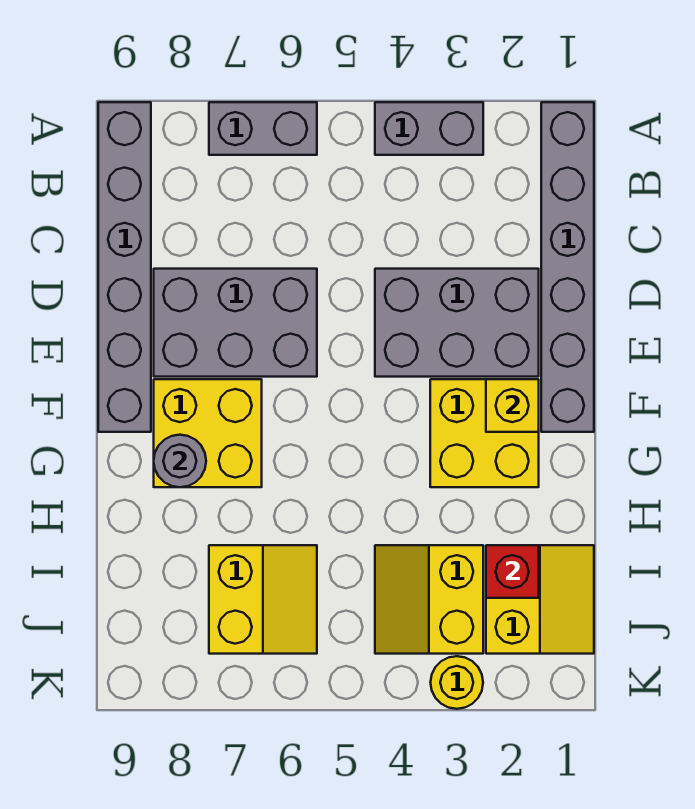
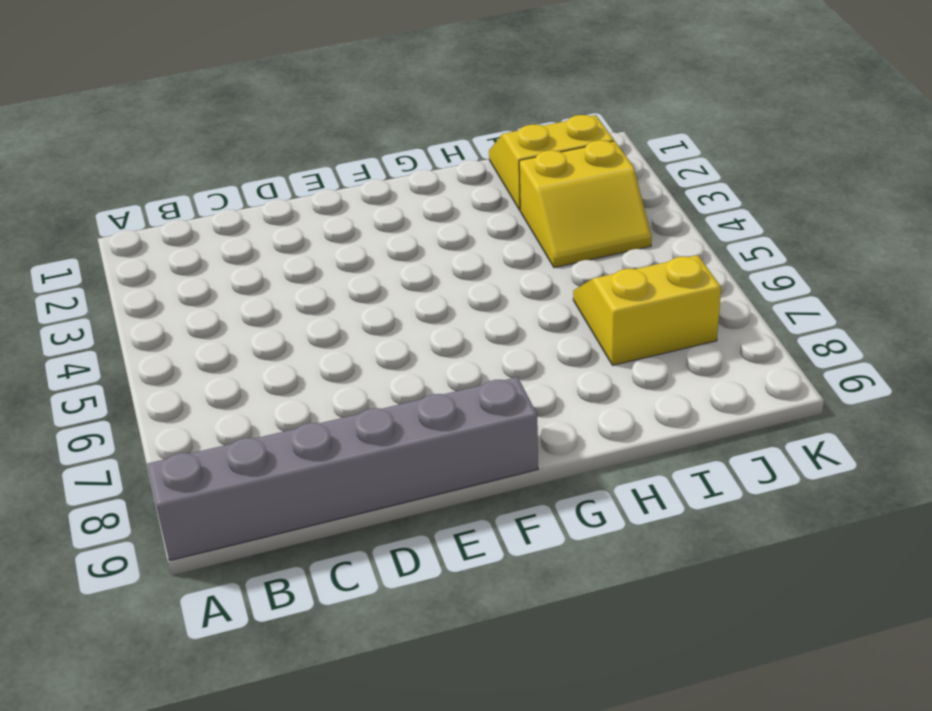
none -> grey brick A1:F1 level 1
none -> grey brick A3:A4 level 1
none -> grey brick A6:A7 level 1

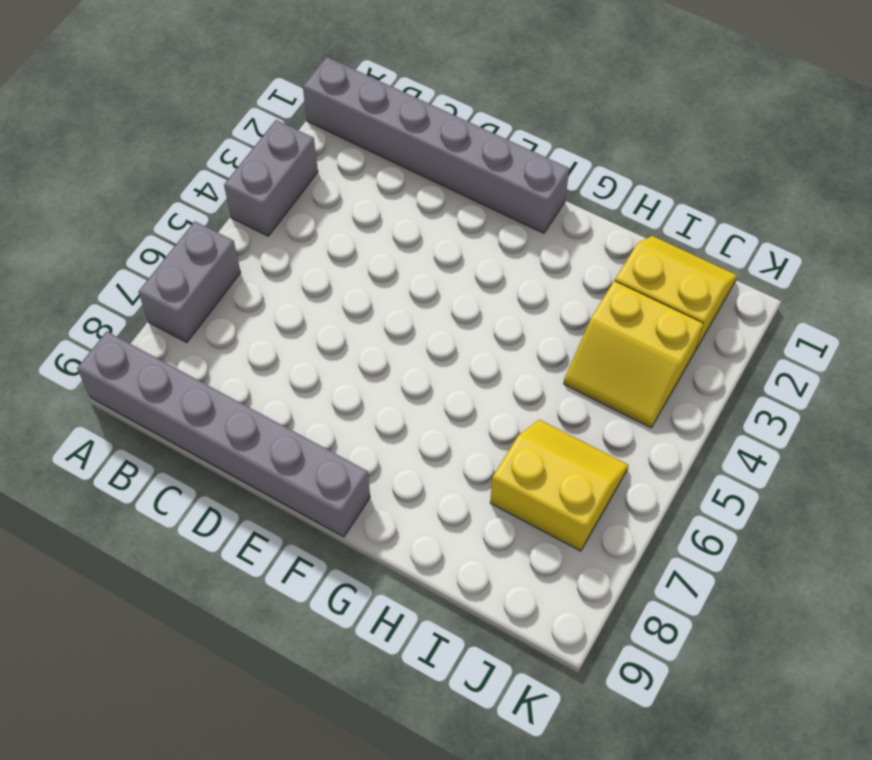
none -> grey brick D2:E4 level 1
none -> grey brick D6:E8 level 1
none -> yellow brick F2:G3 level 1

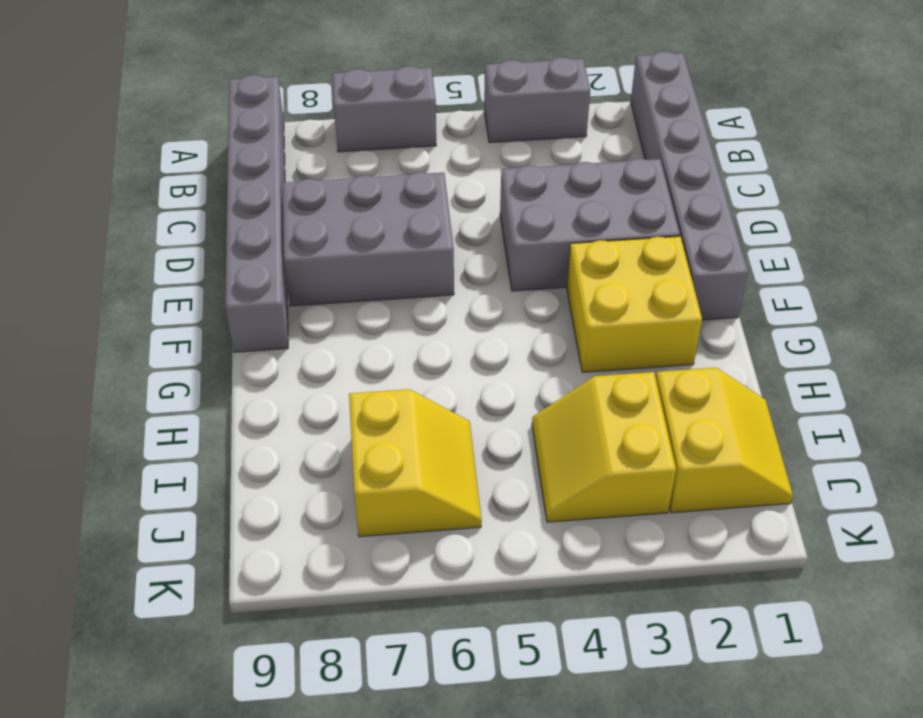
none -> yellow brick F7:G8 level 1
none -> yellow round brick K3 level 1
none -> yellow brick F2 level 2

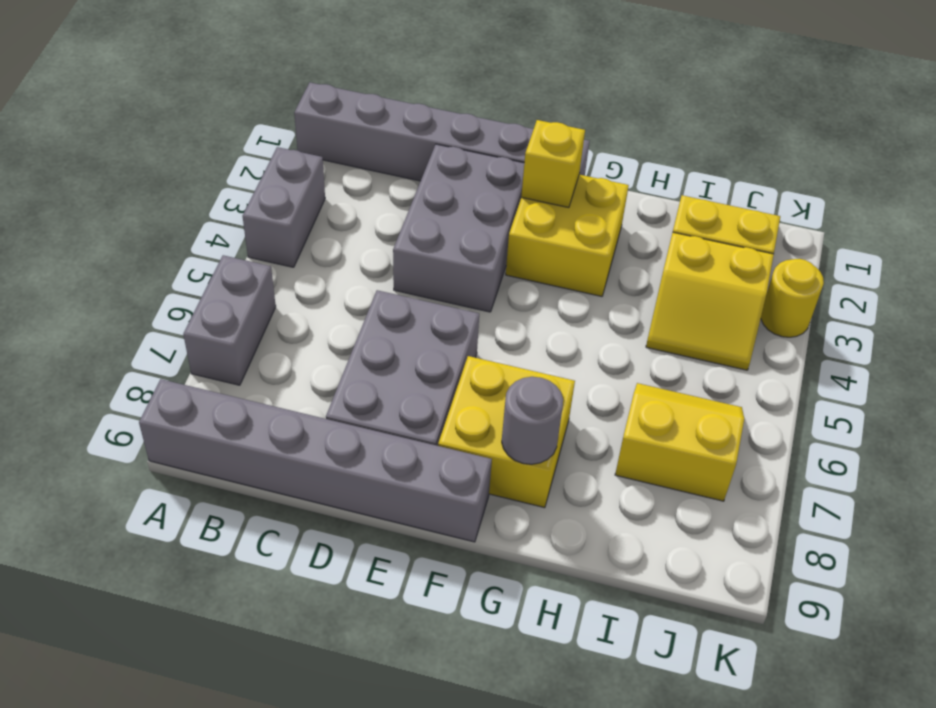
none -> red brick I2 level 2

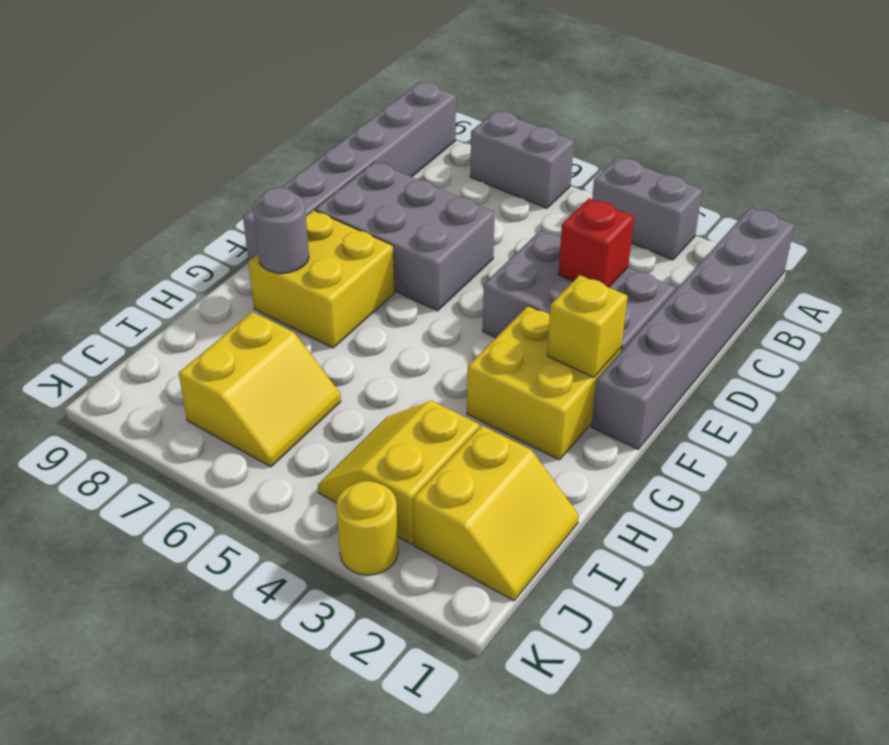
red brick D3 level 2 -> red brick I2 level 2

